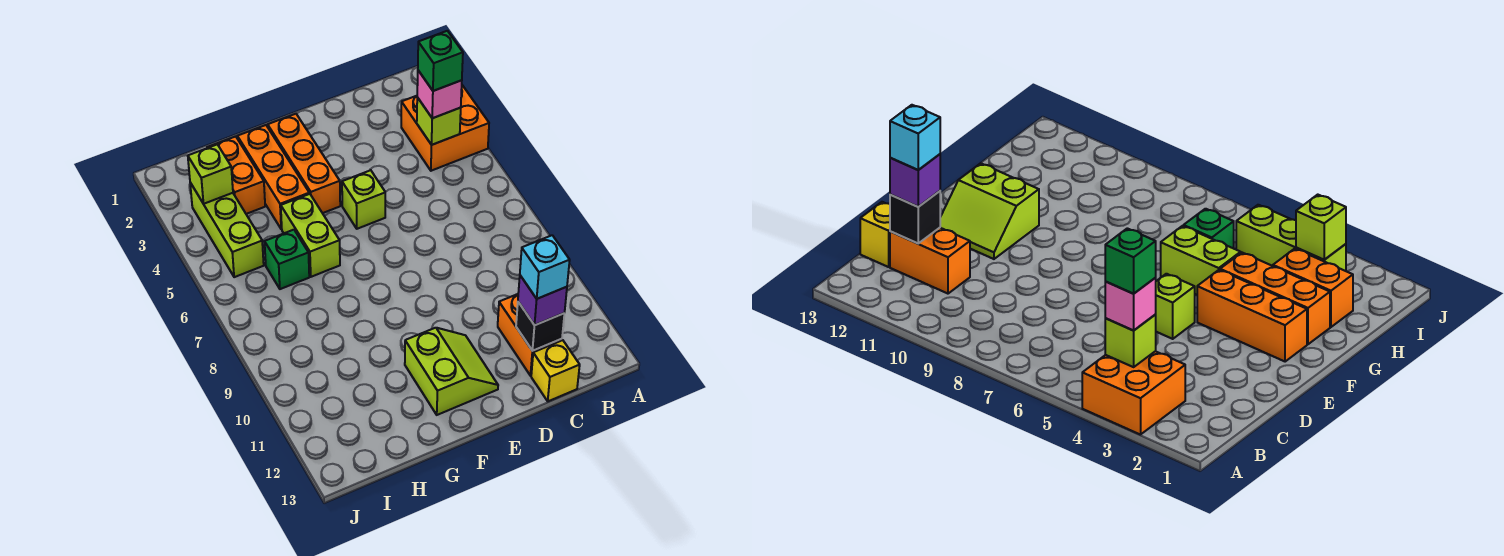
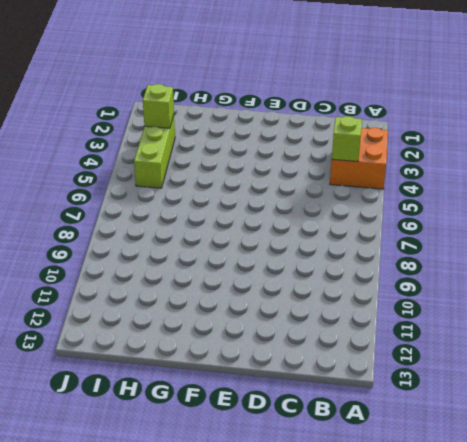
none -> orange brick C11:C12 level 1
none -> yellow brick C13 level 1
none -> lime brick E5 level 1

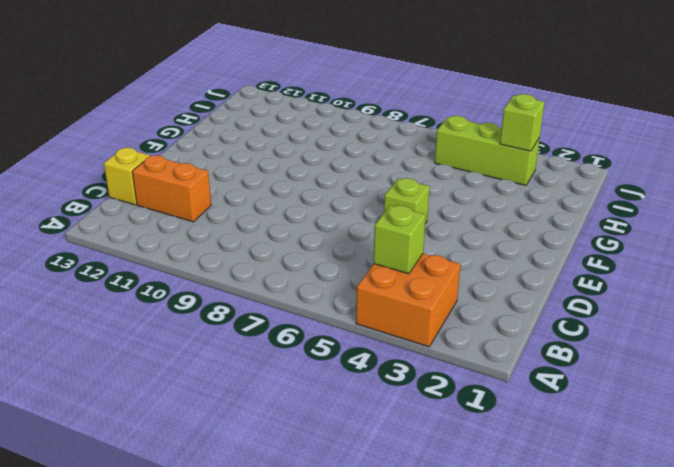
none -> lime slope E11:F12 level 1 top F
none -> orange brick F2:F4 level 1
none -> orange brick G2:G4 level 1

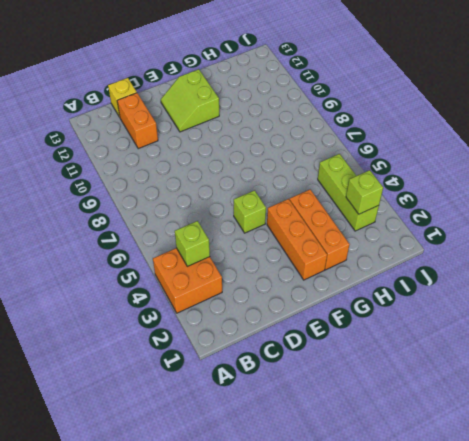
none -> lime brick G5:G6 level 1
none -> orange brick H2:H3 level 1
none -> green brick H6 level 1

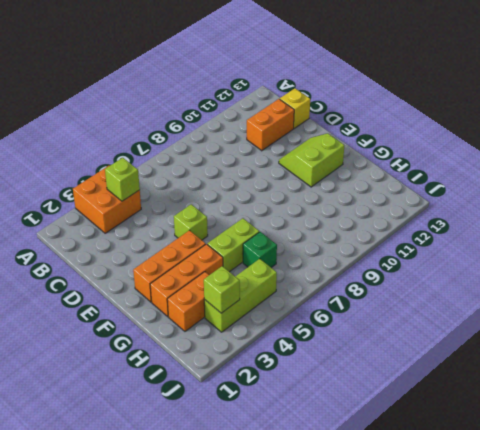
none -> black brick C12 level 2
none -> pink brick B4 level 3
none -> purple brick C12 level 3

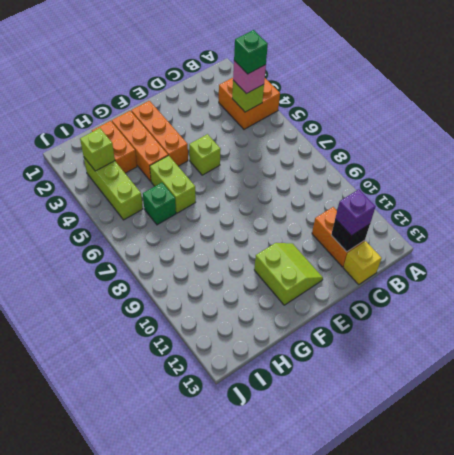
none -> cyan brick C12 level 4

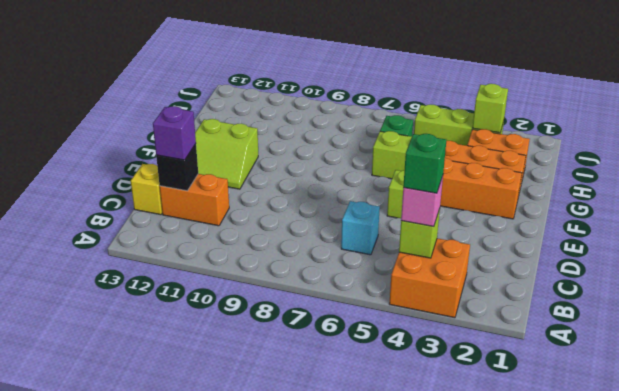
cyan brick C6 level 1 -> cyan brick C12 level 4

